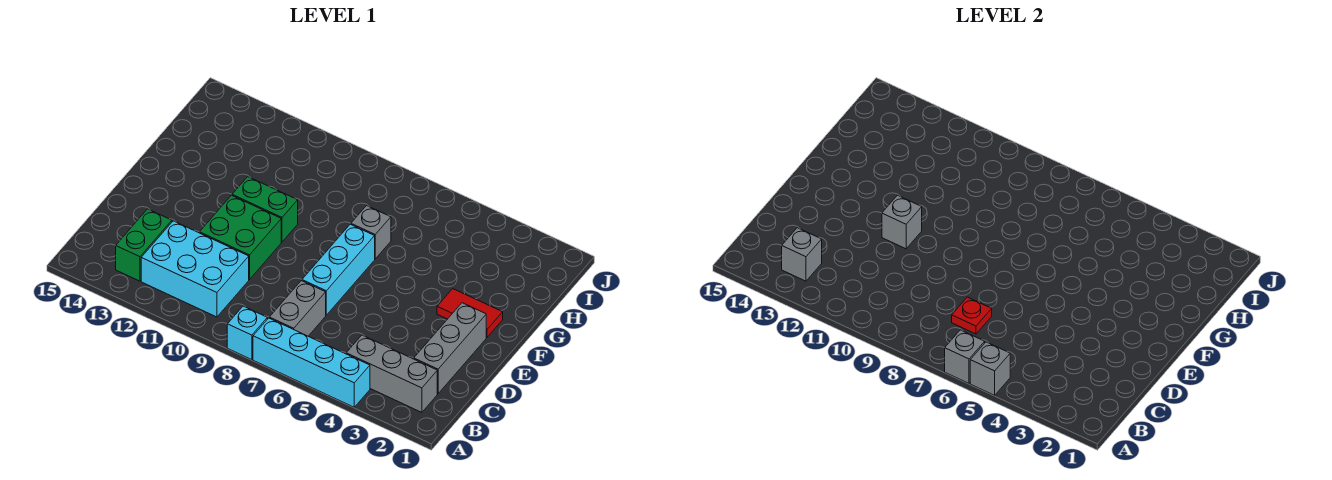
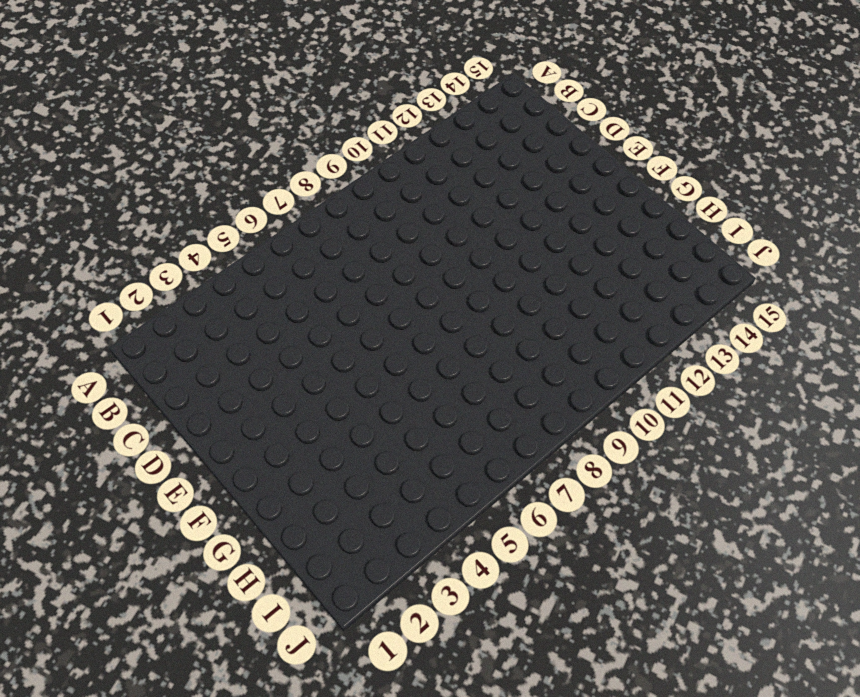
none -> cyan brick A4:A7 level 1
none -> cyan brick A8 level 1
none -> grey brick B2:B4 level 1

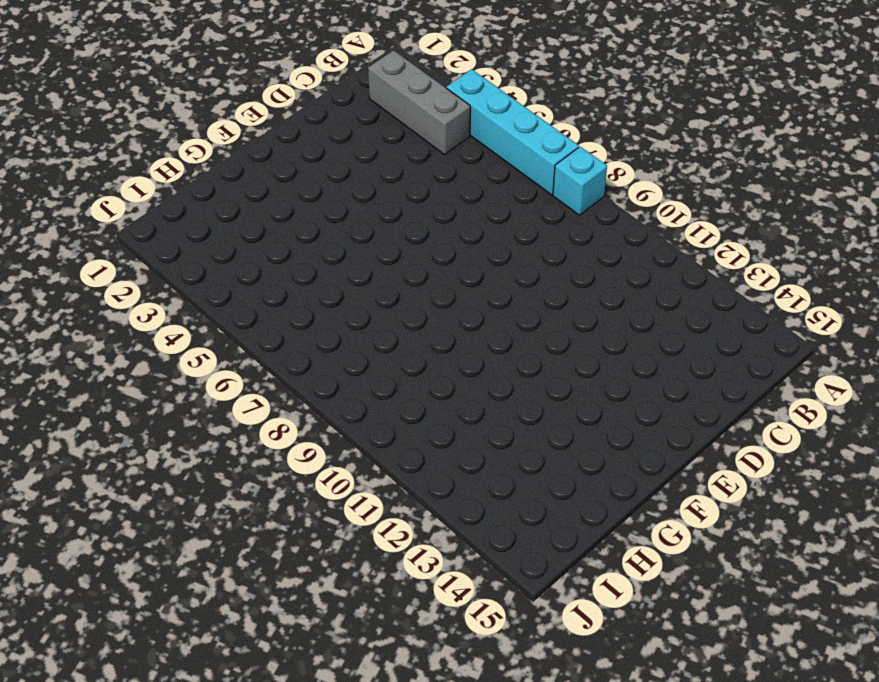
none -> grey brick B7:C7 level 1
none -> cyan brick B10:C12 level 1
none -> green brick B13:C13 level 1

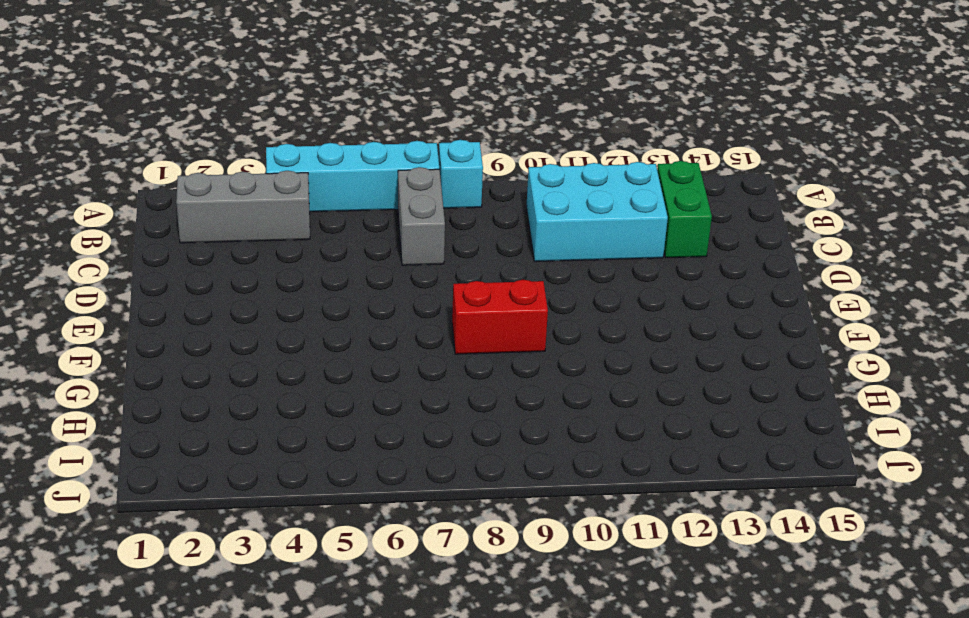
red brick F8:F9 level 1 -> none
none -> grey brick C2:E2 level 1
none -> cyan brick D7:F7 level 1
none -> green brick D10:E11 level 1

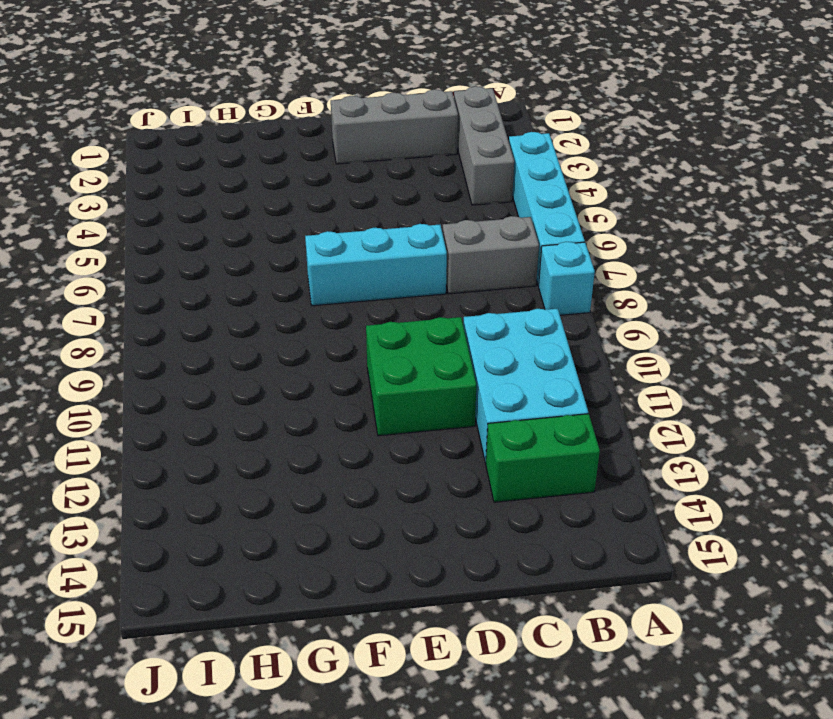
none -> red tile F2:F3 level 1
none -> green brick F10:F11 level 1
none -> grey brick G7 level 1

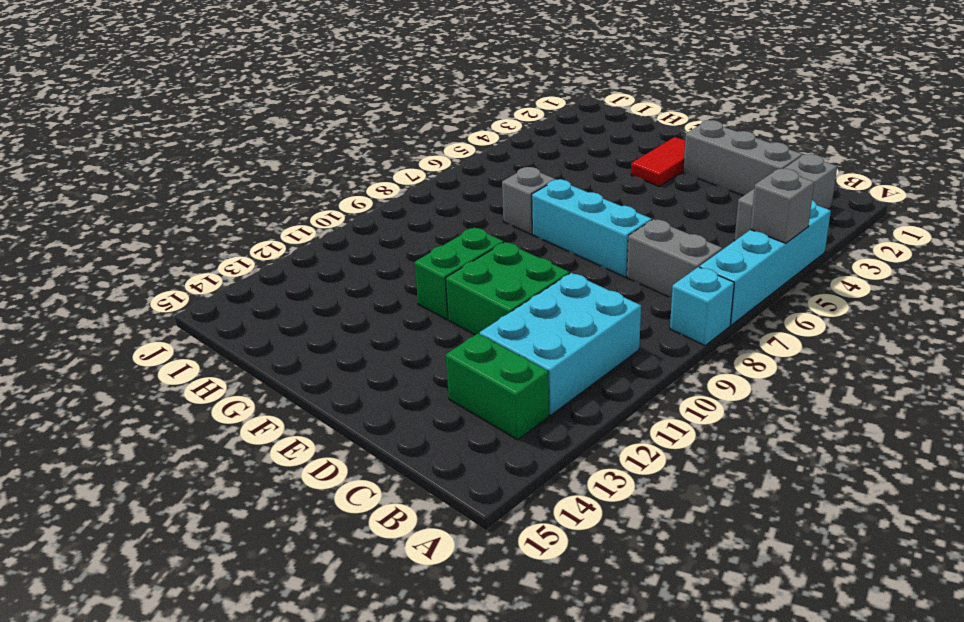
none -> grey brick A6 level 2
none -> grey brick B13 level 2
none -> red plate C7 level 2

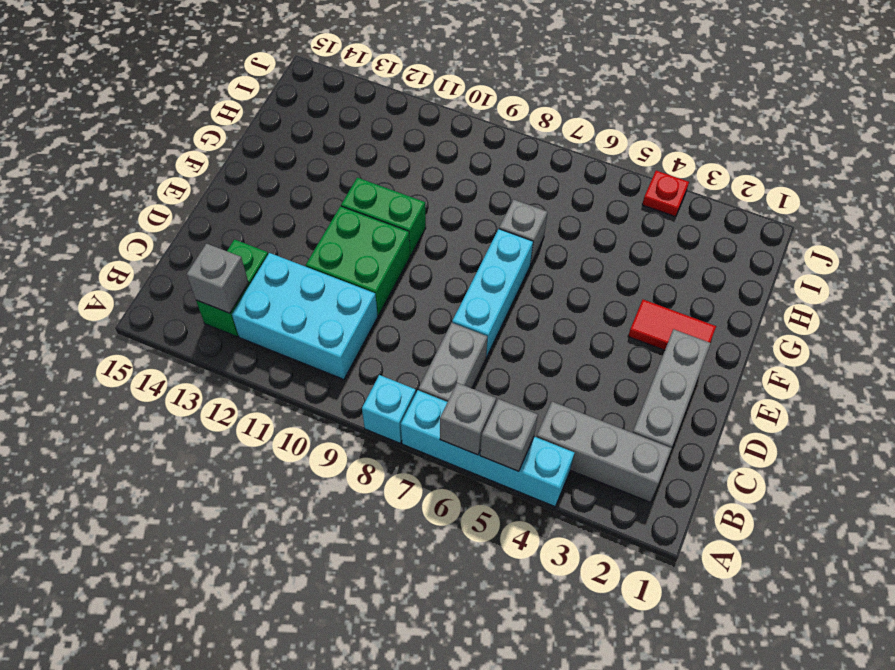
red plate J4 level 1 -> red plate C7 level 2
none -> grey brick E11 level 2

